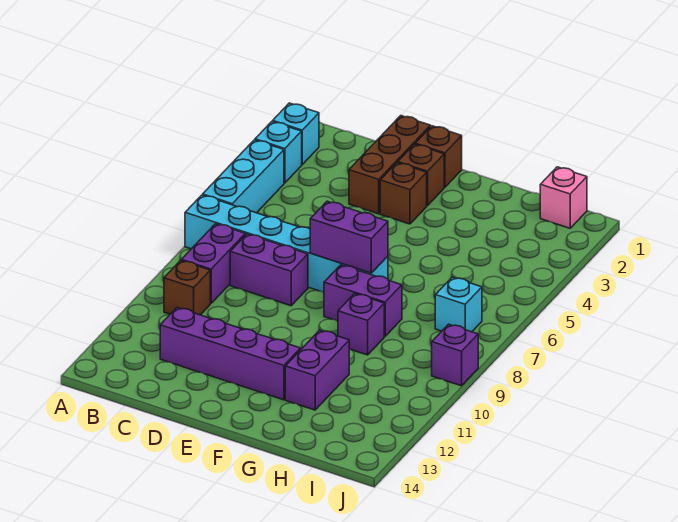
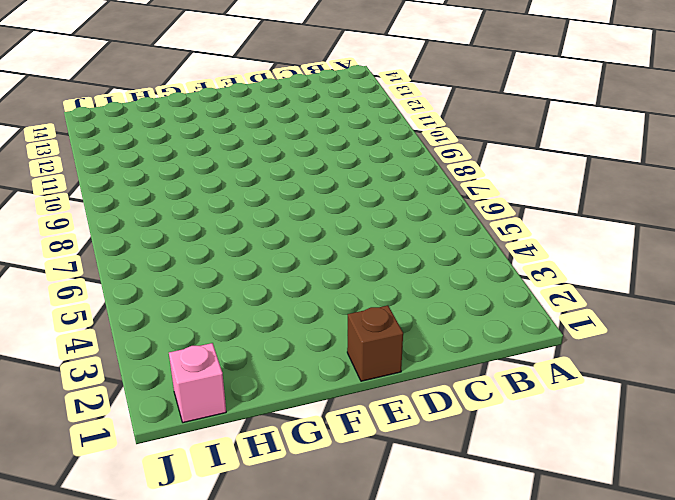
none -> cyan brick A2 level 1
none -> cyan brick A3 level 1
none -> cyan brick A4:A6 level 1

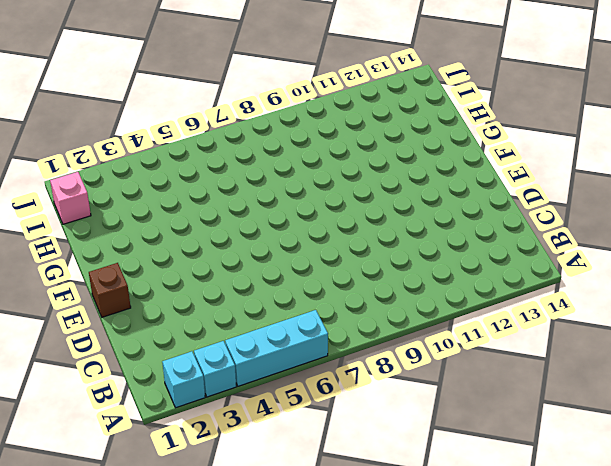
none -> cyan brick A7:F7 level 1
none -> purple brick B8:B9 level 1
none -> brown brick B10 level 1

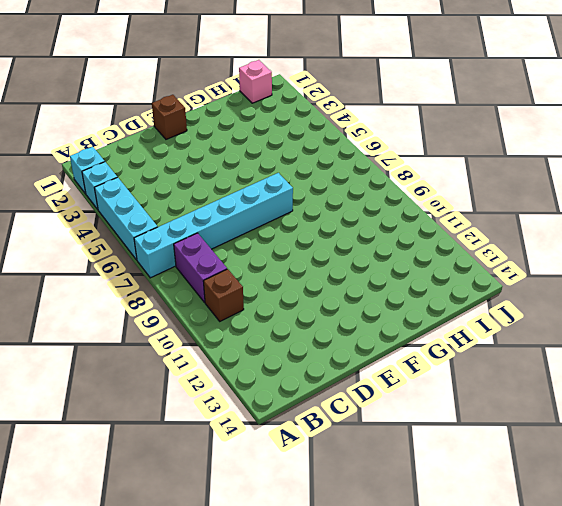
none -> purple brick C8:D8 level 1
none -> purple brick C12:F12 level 1
none -> brown brick D1:D3 level 1

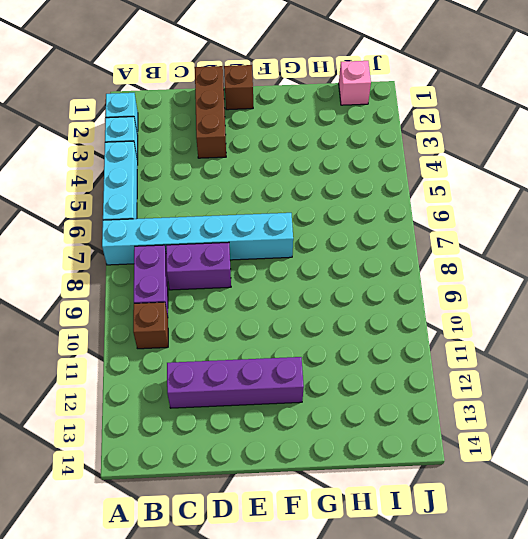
none -> brown brick E2 level 1
none -> brown brick E3 level 1
none -> purple brick F8:G8 level 1

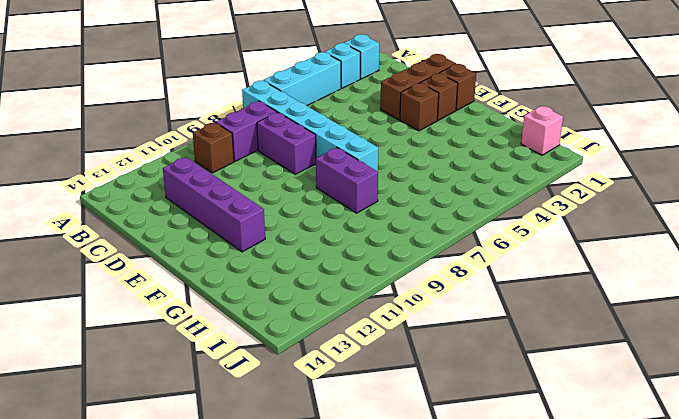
none -> purple brick G9 level 1
none -> purple brick G11:G12 level 1
none -> cyan brick I7 level 1

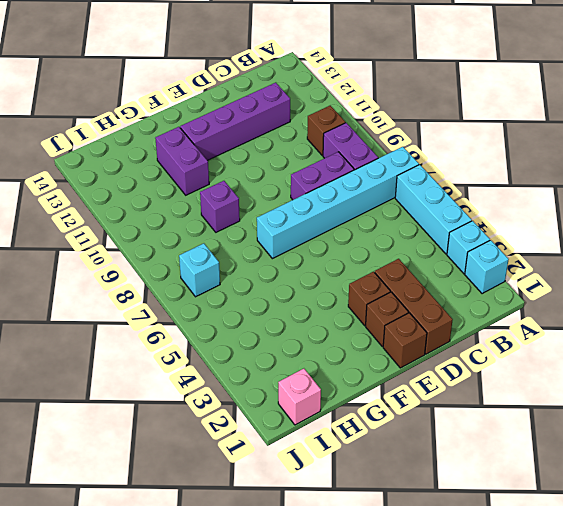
none -> purple brick F8:G8 level 1
none -> purple brick J9 level 1
none -> purple brick E7:F7 level 2

